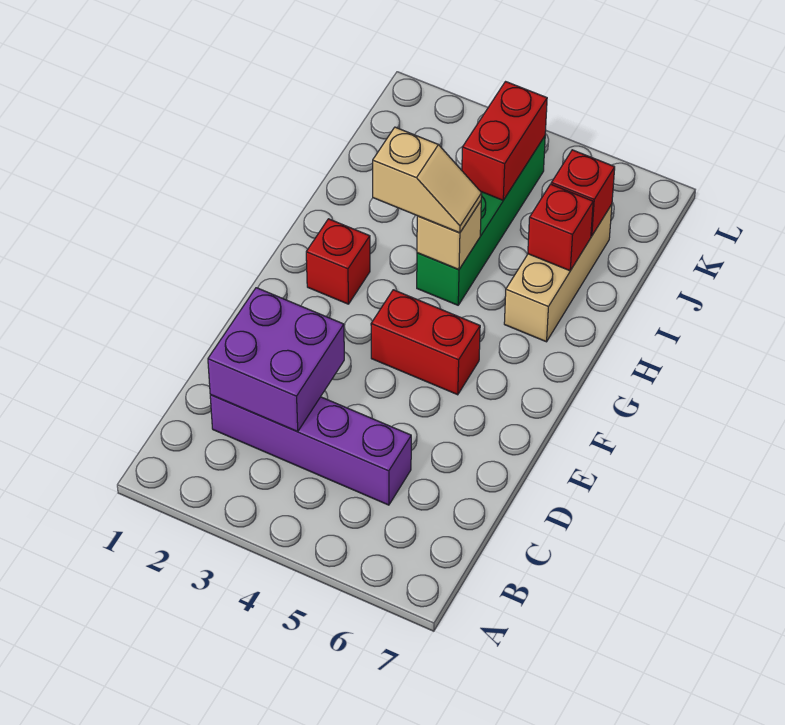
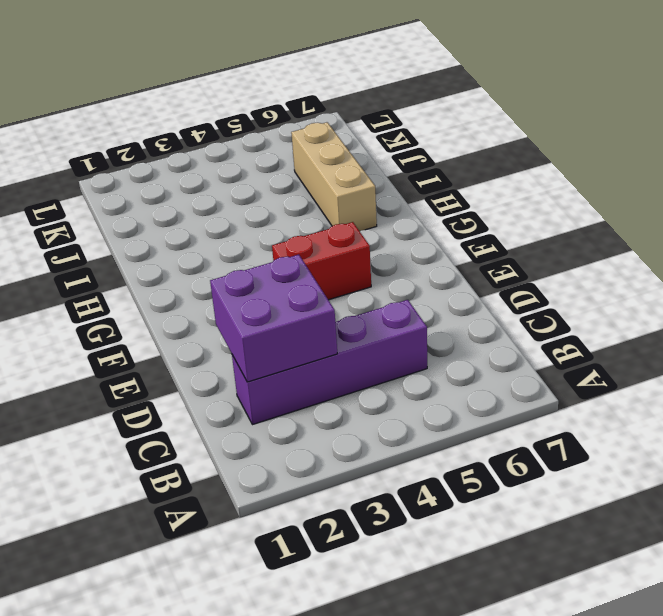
none -> red brick G2 level 1
none -> green brick H4:K4 level 1

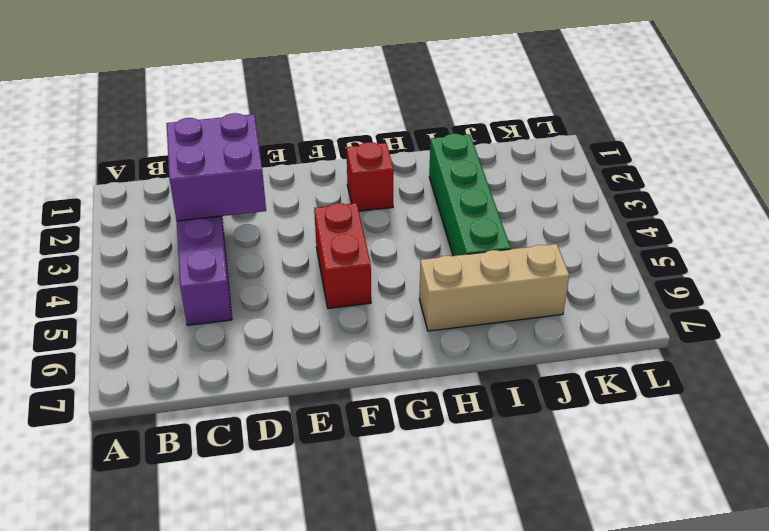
green brick I2:I5 level 1 -> green brick H4:K4 level 1
none -> tan brick H4 level 2
none -> red brick I6 level 2

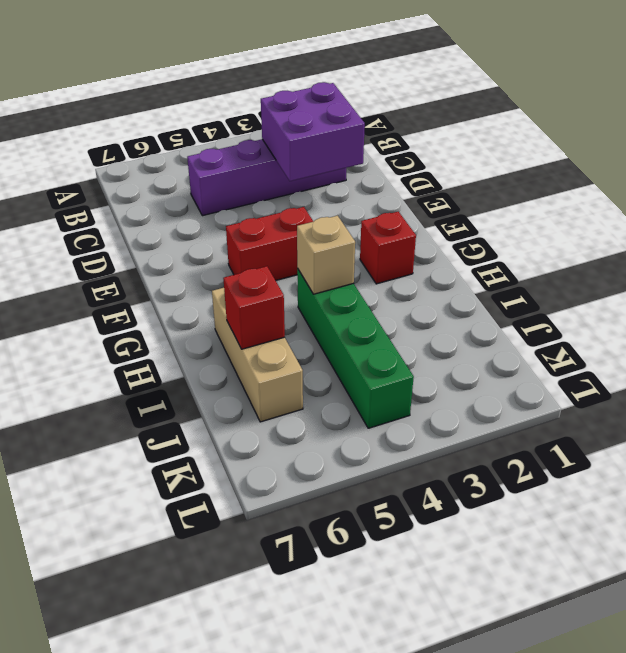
none -> red brick J4:K4 level 2
none -> red brick J6 level 2

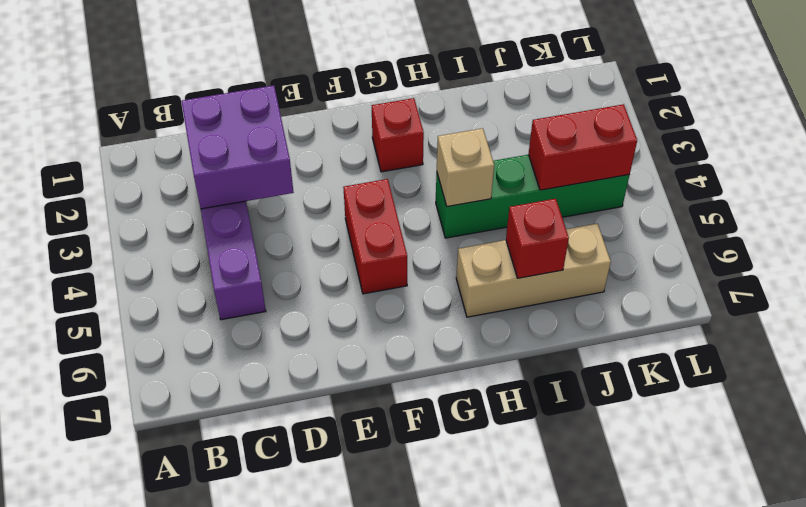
none -> red brick J6 level 2
none -> tan slope H3:H4 level 3 top 3

